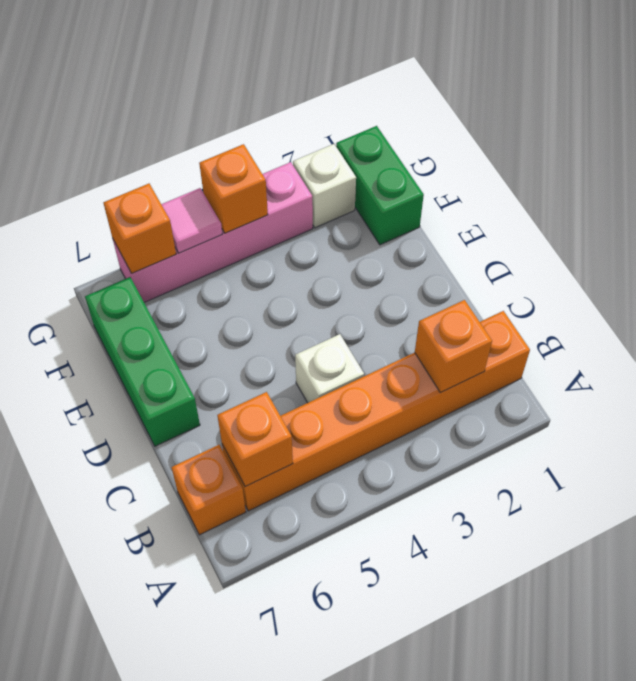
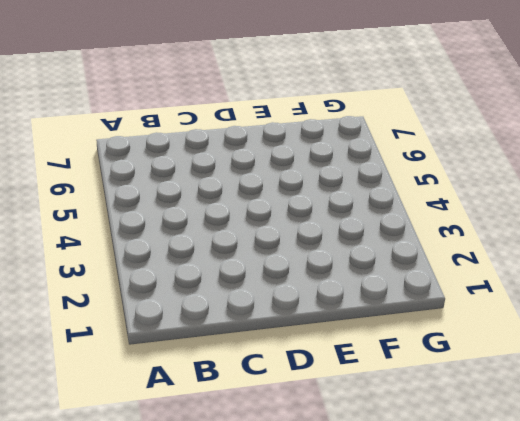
none -> orange brick B1:B6 level 1
none -> orange brick B7 level 1
none -> white brick C4 level 1

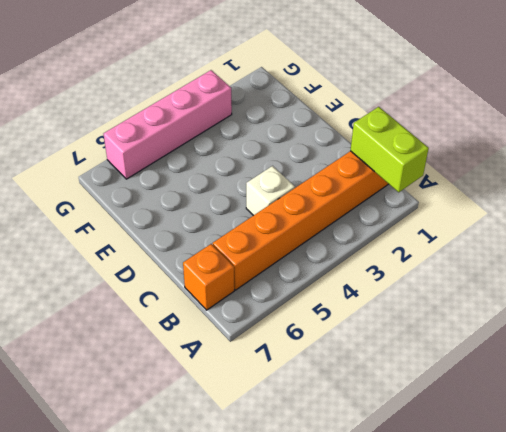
lime brick A1:B1 level 2 -> none
none -> green brick D7:F7 level 1
none -> green brick F1:G1 level 1
none -> white brick G2 level 1

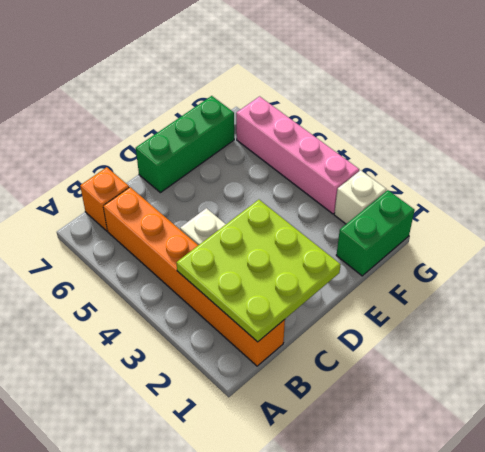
lime plate B1:D3 level 2 -> orange brick B2 level 2
none -> orange brick B6 level 2
none -> orange brick G4 level 2
none -> pink tile G5 level 2

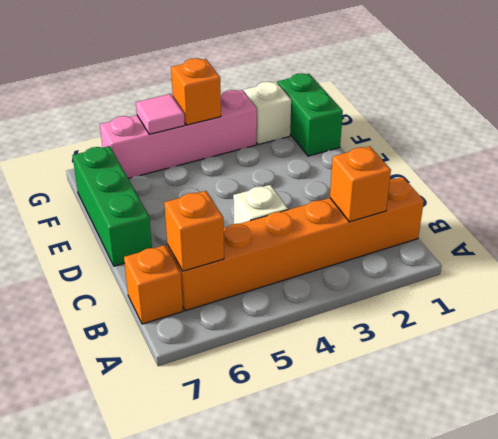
none -> orange brick G6 level 2

